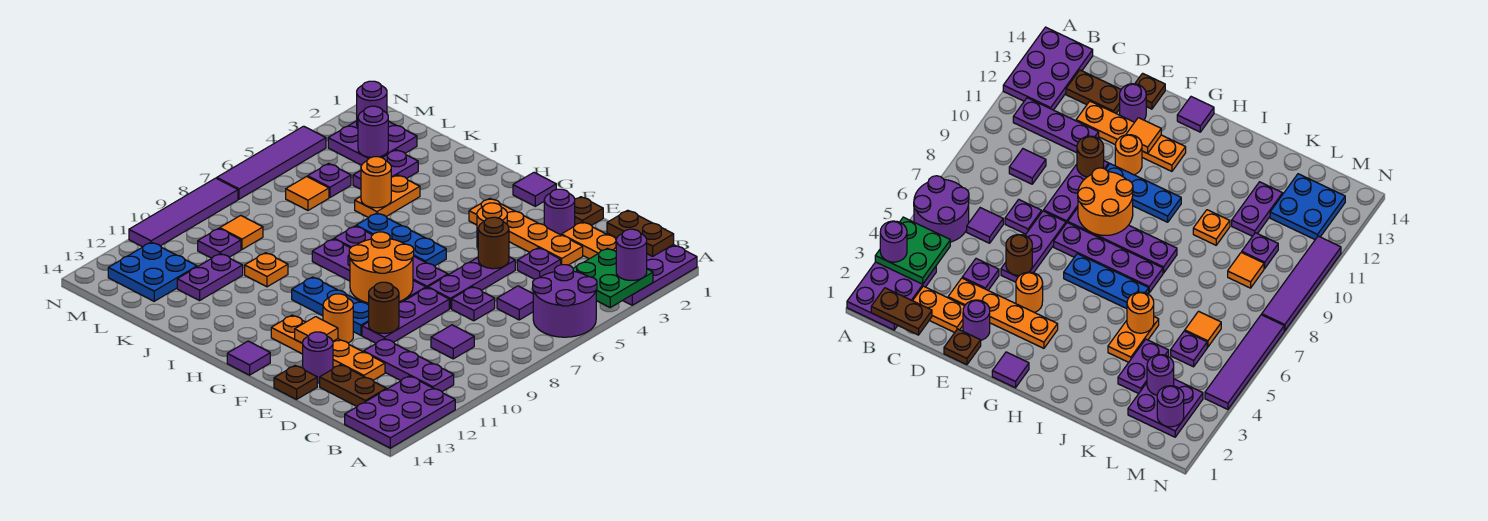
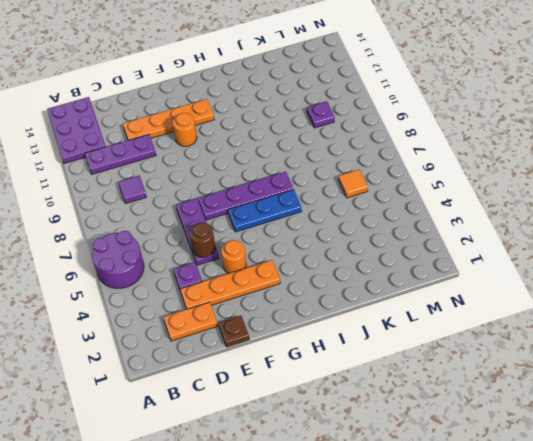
none -> purple plate A1:B3 level 1
none -> purple tile C6 level 1
none -> brown plate C13:D13 level 1
none -> purple plate D7 level 1

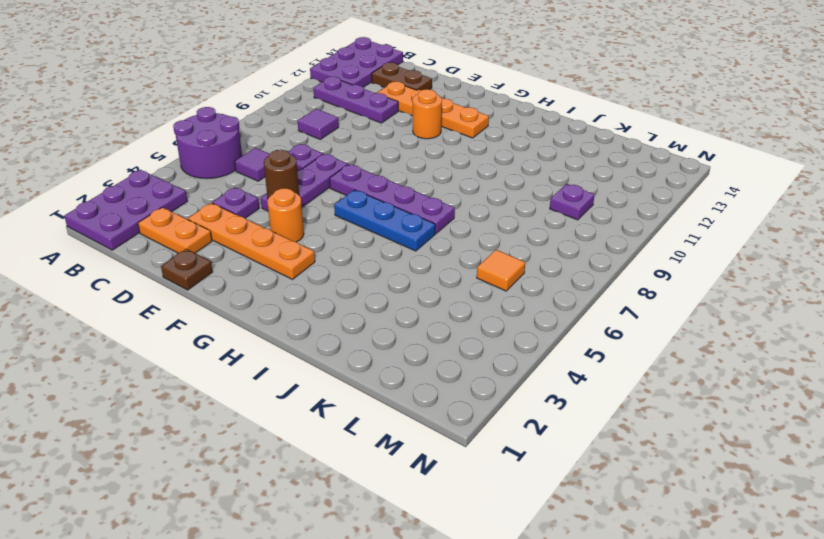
none -> purple round brick E2 level 1
none -> purple plate E8:E10 level 1
none -> purple round brick E13 level 1
none -> brown plate E14 level 1

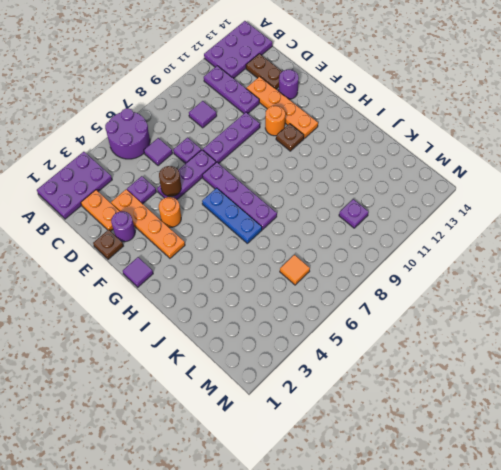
brown plate G11 level 1 -> brown plate E14 level 1
none -> purple plate F8:I8 level 1
none -> blue plate F10:H10 level 1
none -> purple tile G14 level 1
none -> orange plate J4:J5 level 1

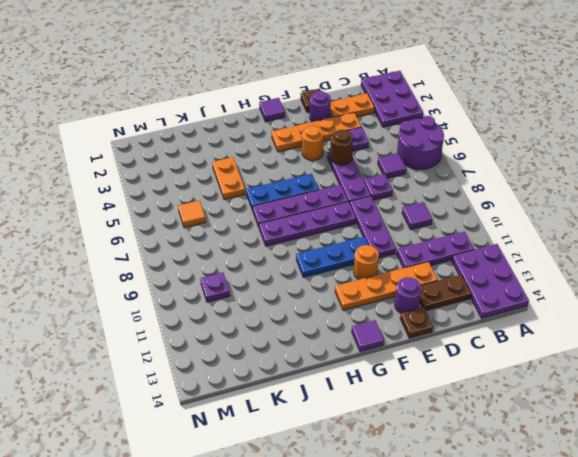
none -> orange plate J10 level 1
none -> purple plate K3:K4 level 1
none -> purple plate K11:K12 level 1
none -> purple plate L2:M3 level 1

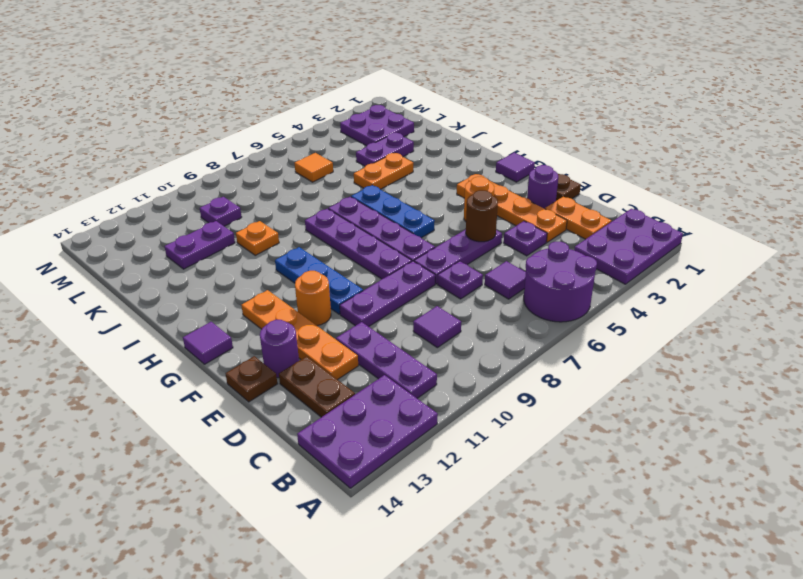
none -> purple plate L5 level 1
none -> orange tile L9 level 1
none -> blue plate L12:M13 level 1
none -> purple tile N4:N7 level 1

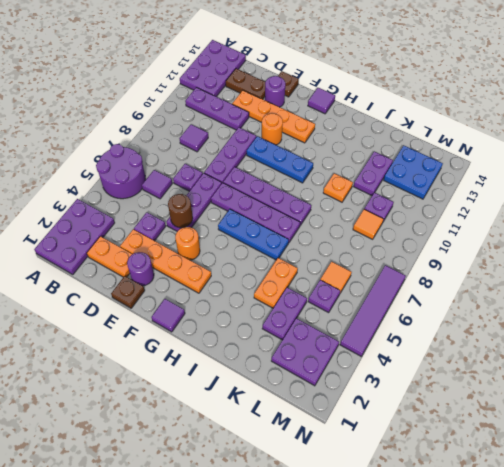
none -> purple tile N8:N11 level 1
none -> green plate A3:B4 level 2
none -> brown plate B1:C1 level 2
none -> brown round brick E10 level 2

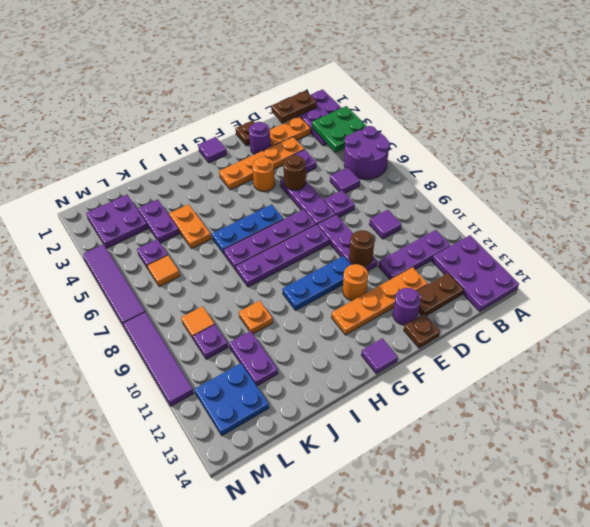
none -> orange round brick F8:G9 level 2
none -> orange tile F12 level 2
none -> orange round brick J5 level 2
none -> purple round brick L3 level 2

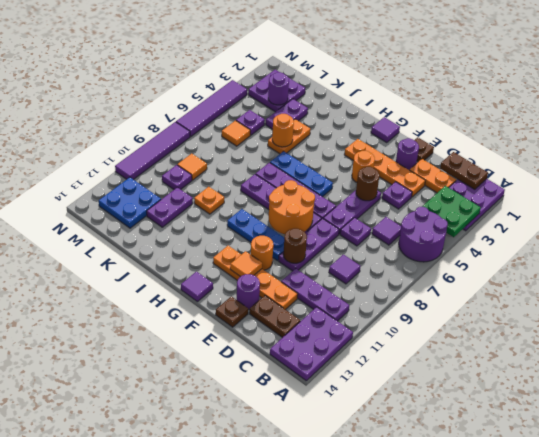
none -> purple round brick M2 level 2
none -> purple round brick A3 level 3

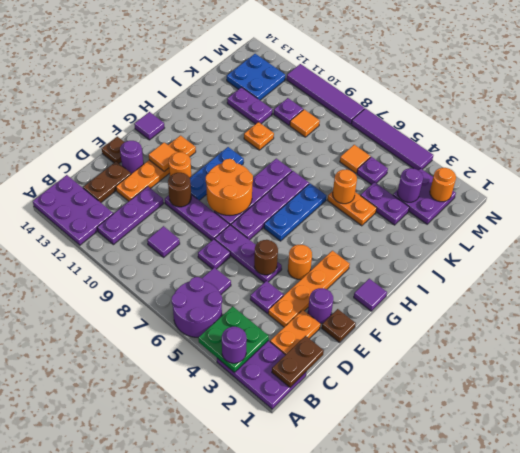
orange round brick M2 level 2 -> purple round brick M2 level 2

